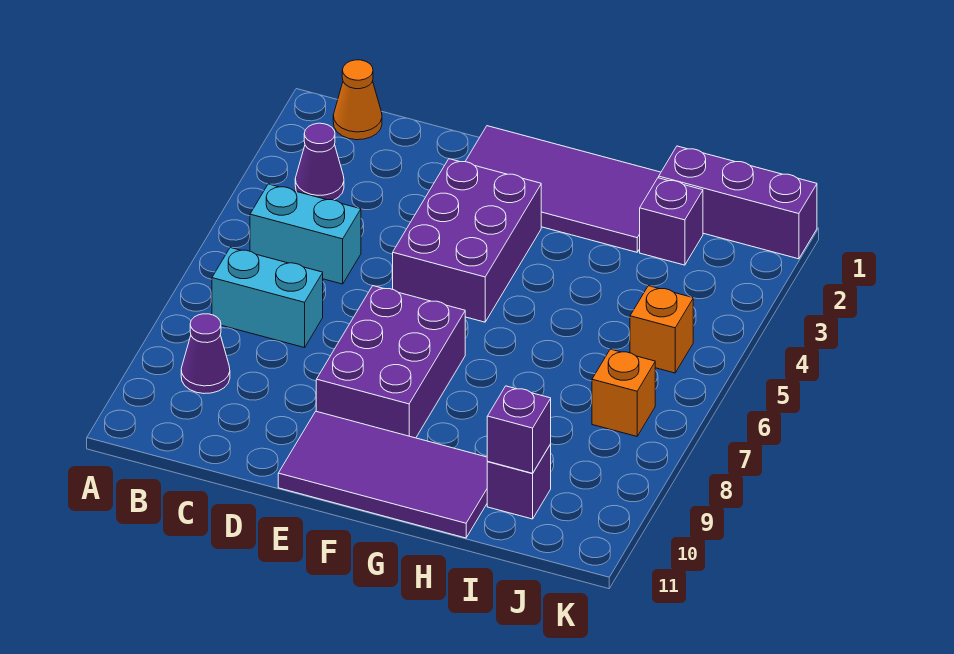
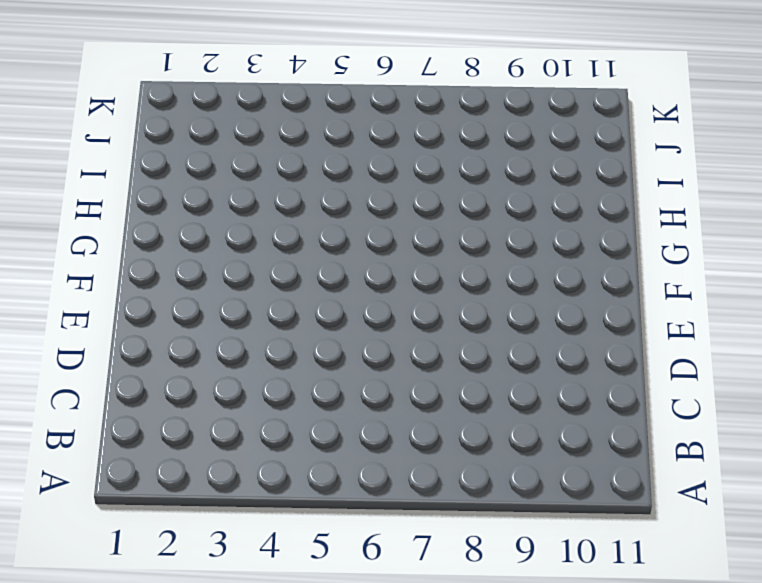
none -> orange cone B1 level 1
none -> purple cone B3 level 1
none -> cyan brick B5:C5 level 1

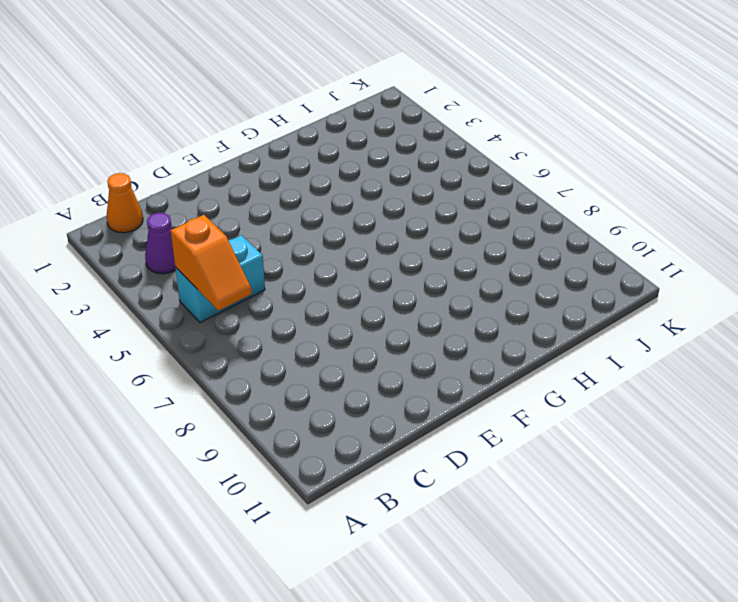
orange slope B5:B6 level 2 top 5 -> none
none -> cyan brick B7:C7 level 1
none -> purple cone B9 level 1
none -> purple tile E1:H2 level 1

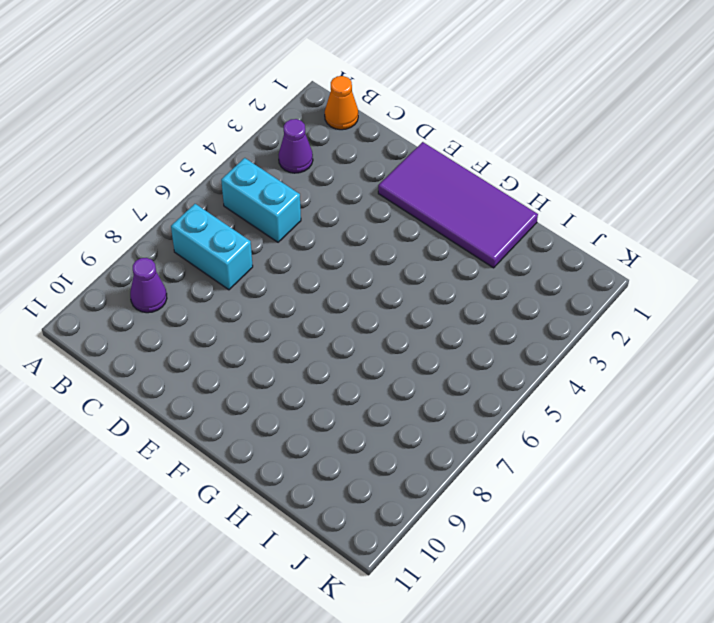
none -> purple brick E3:F5 level 1
none -> purple brick E7:F9 level 1
none -> purple tile E10:H11 level 1

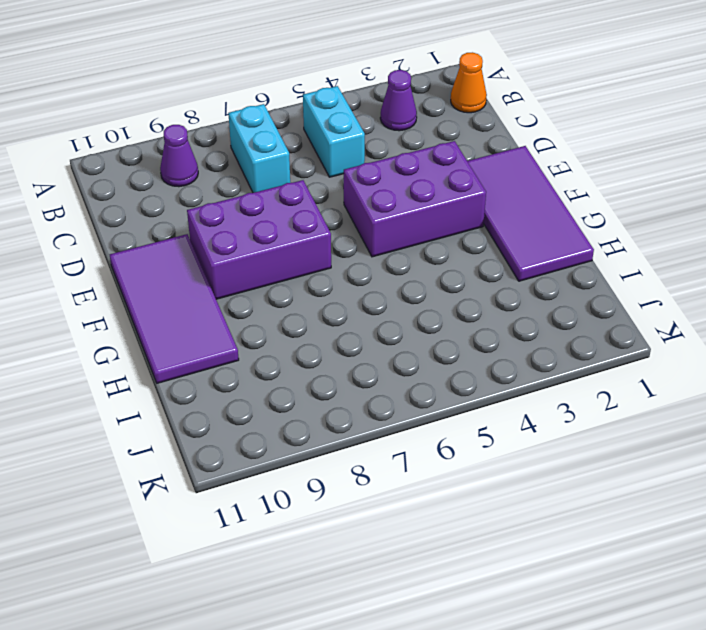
none -> purple brick I1:K1 level 1
none -> purple brick I2 level 1
none -> purple brick I10 level 1

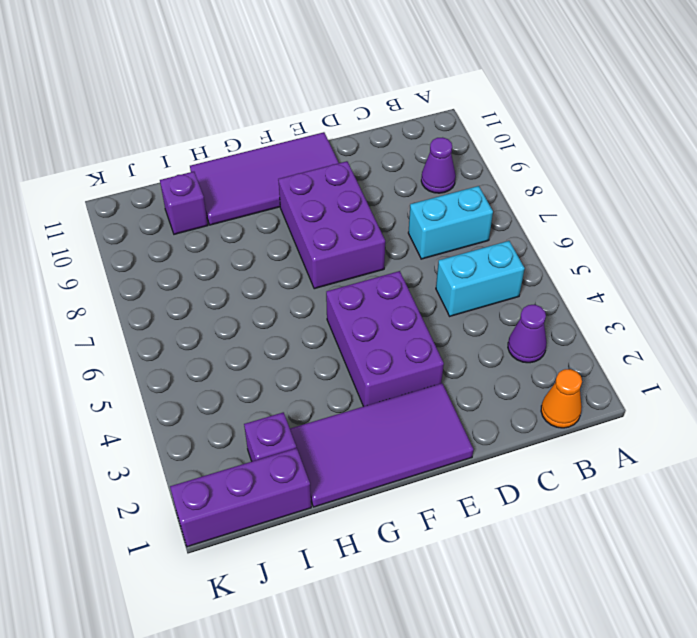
none -> orange brick J5 level 1
none -> orange brick J7 level 1
none -> purple brick I10 level 2

